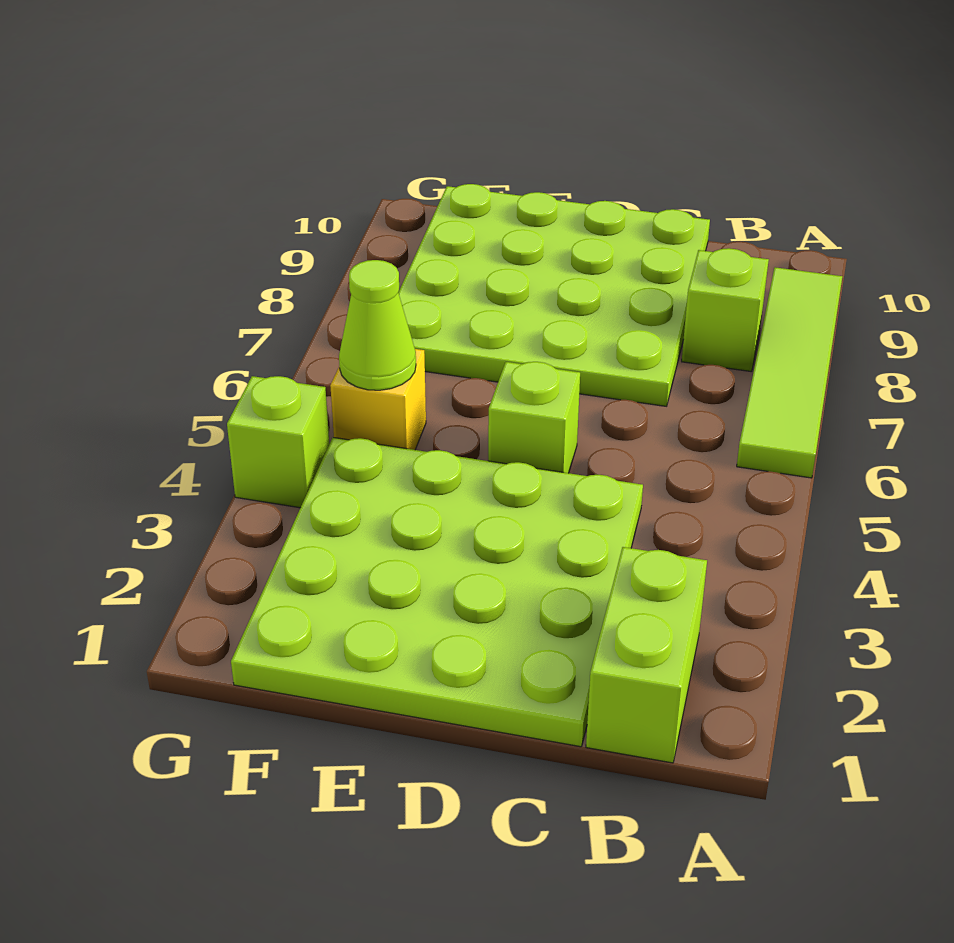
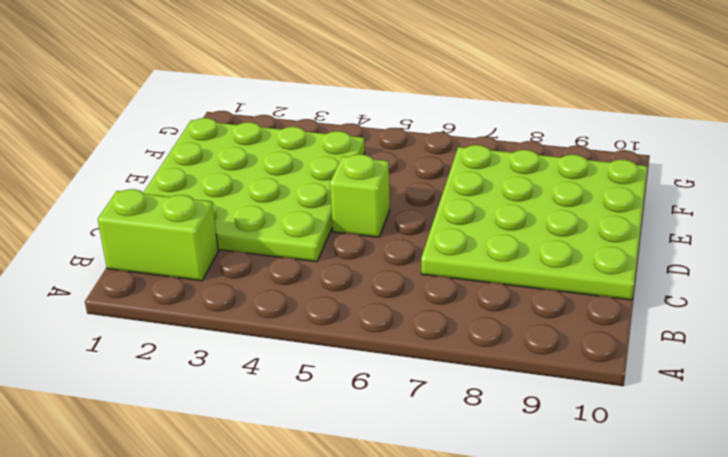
none -> lime tile A6:A9 level 1
none -> lime brick B8 level 1

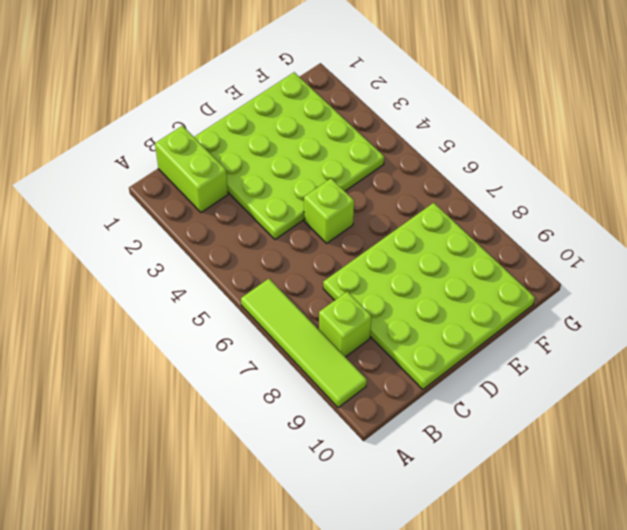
none -> yellow brick F5 level 1
none -> lime brick G4 level 1

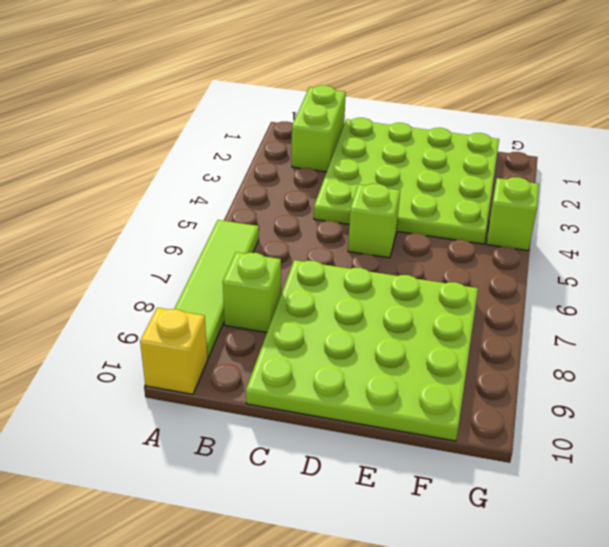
yellow brick A10 level 1 -> yellow brick F5 level 1
none -> lime cone F5 level 2

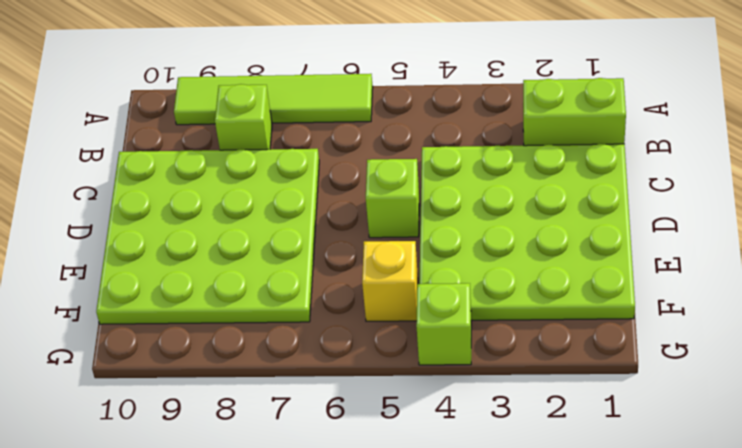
none -> lime cone F5 level 2

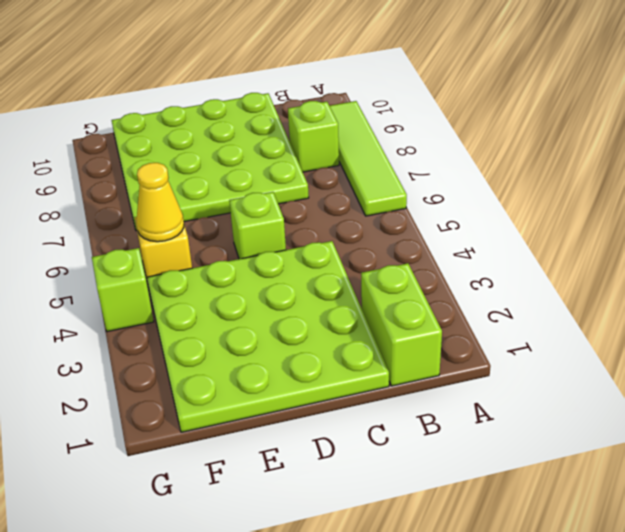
yellow cone F5 level 2 -> lime cone F5 level 2

